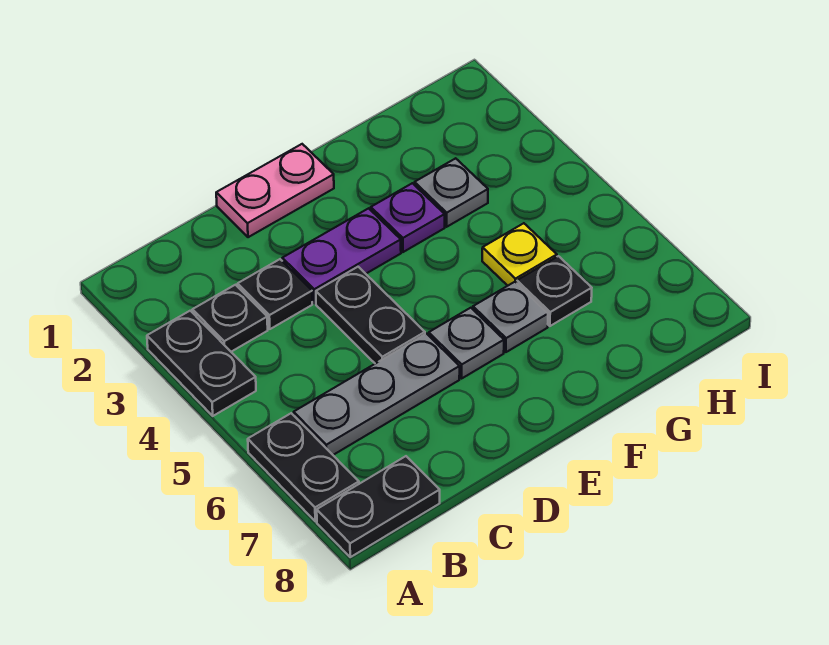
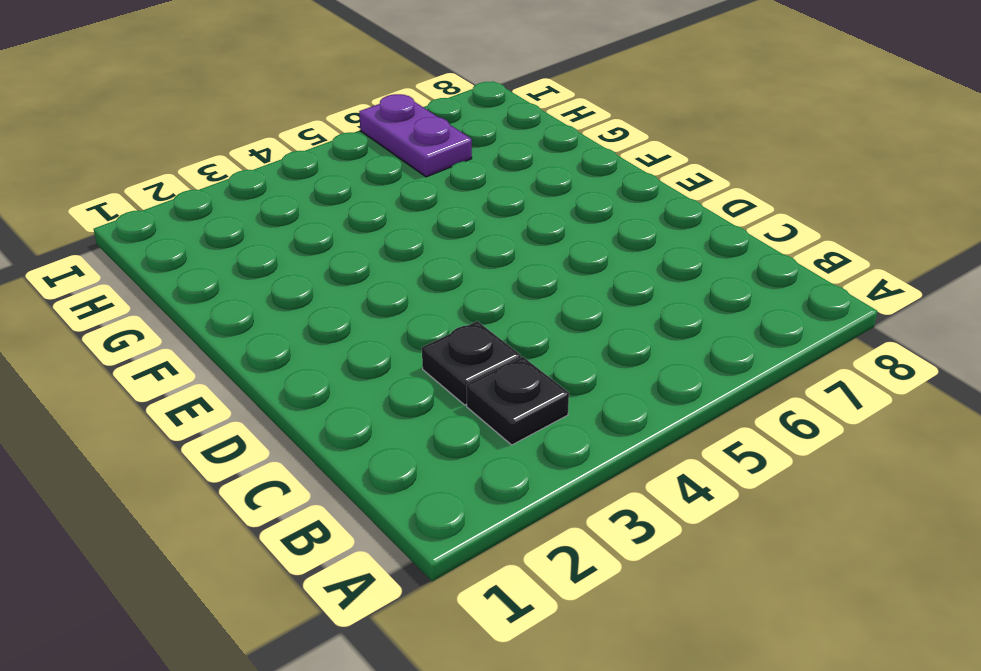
purple plate H6:I6 level 1 -> purple plate D3:E3 level 1
none -> black plate A3:A4 level 1
none -> black plate A6:A7 level 1
none -> black plate A8:B8 level 1

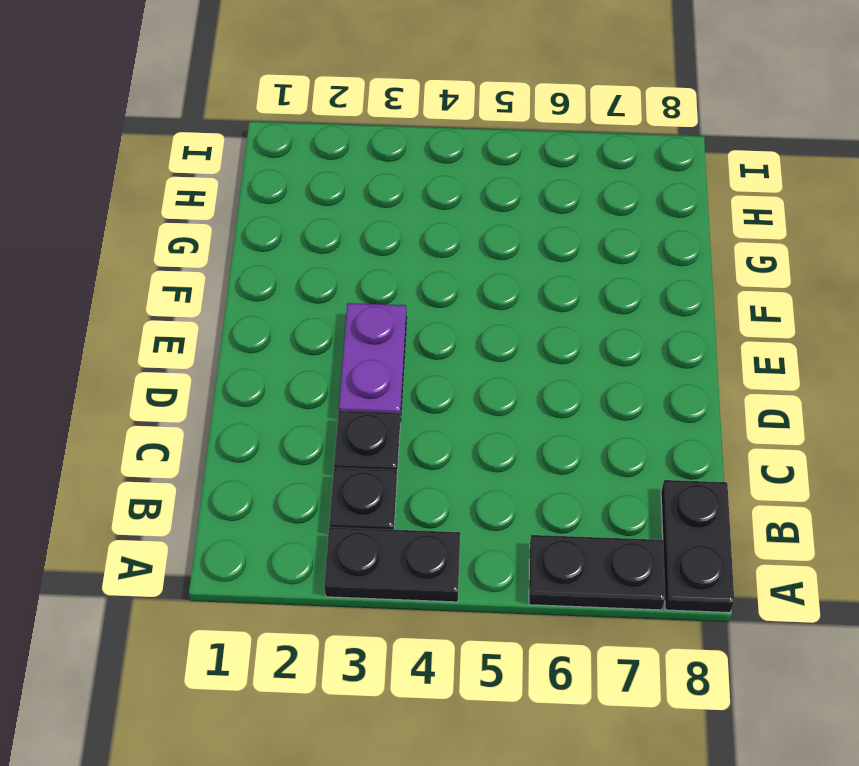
none -> grey plate B6:D6 level 1
none -> pink plate D1:E1 level 1
none -> black plate D4:D5 level 1

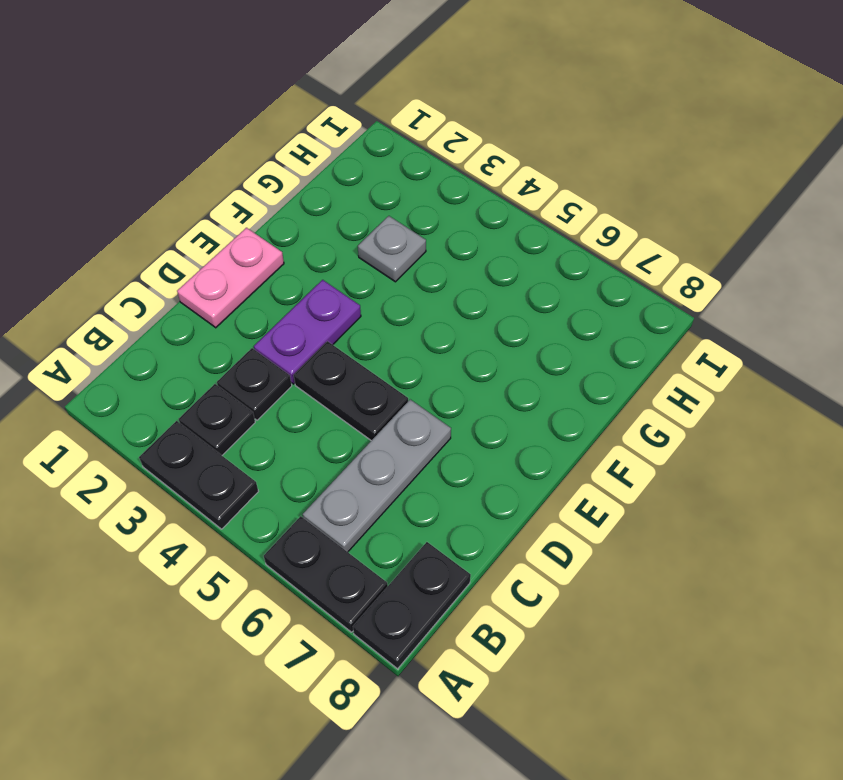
none -> grey plate E6 level 1
none -> purple plate F3 level 1
none -> grey plate F6 level 1

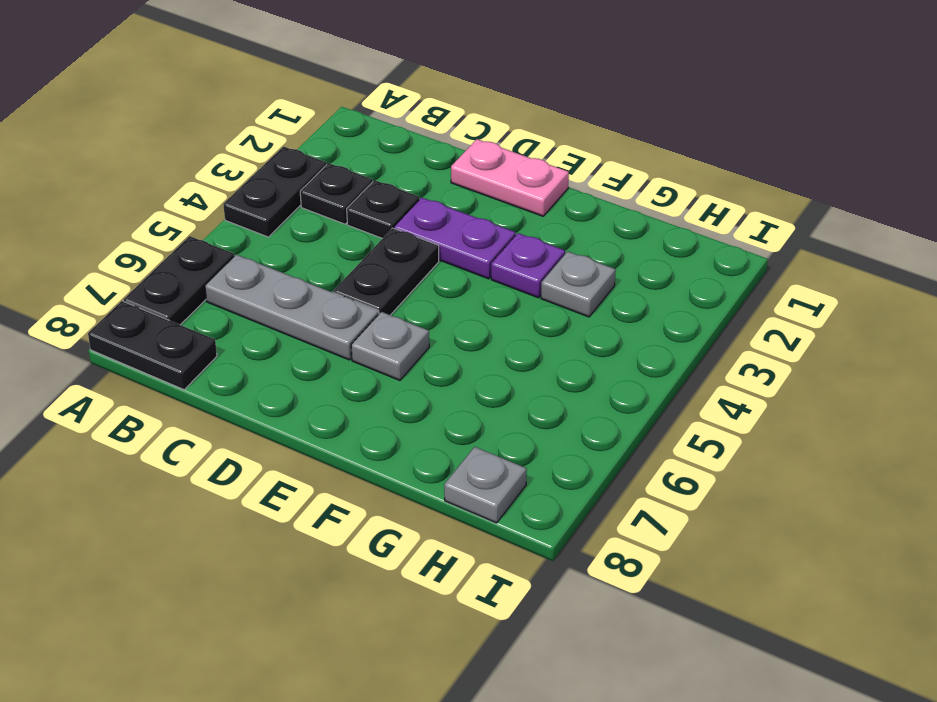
grey plate H8 level 1 -> grey plate F6 level 1
none -> yellow plate G5 level 1
none -> black plate G6 level 1

